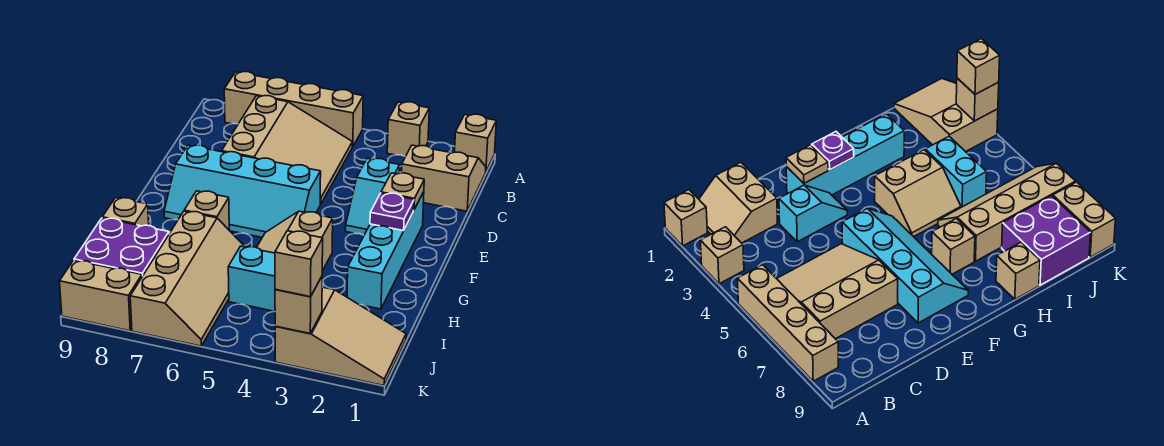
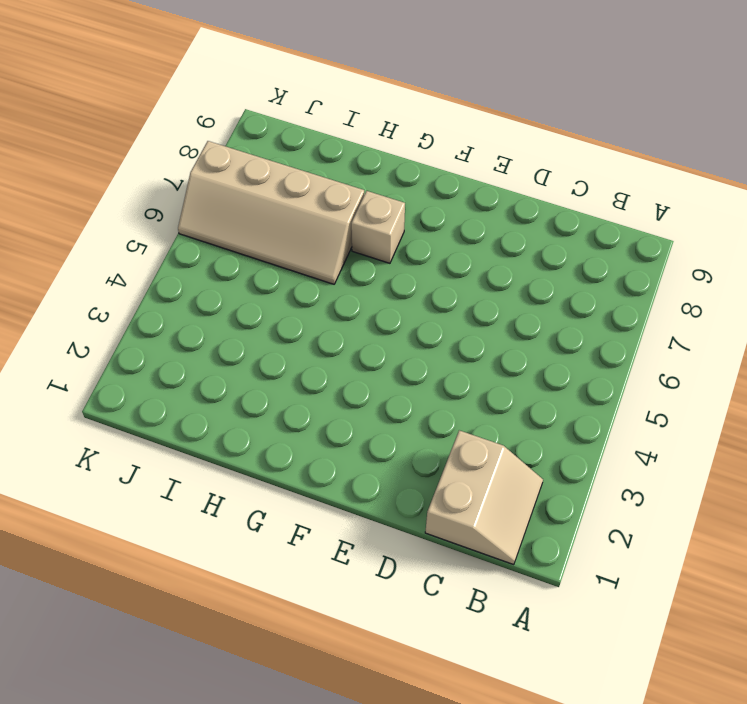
none -> tan brick A1 level 1
none -> tan brick A3 level 1
none -> tan brick A5:A8 level 1

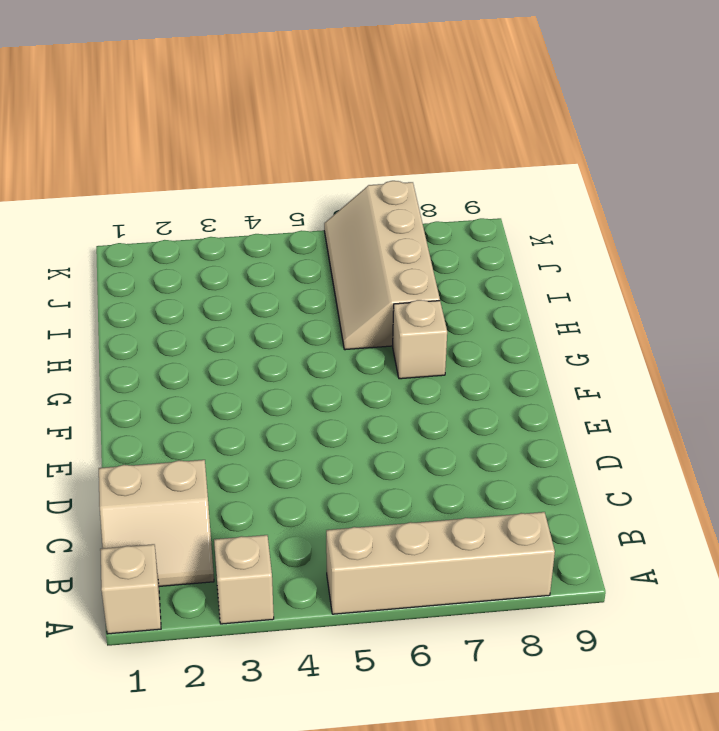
none -> tan slope B5:D7 level 1 top 7
none -> cyan slope D3:E3 level 1 top D
none -> cyan brick E2:H2 level 1

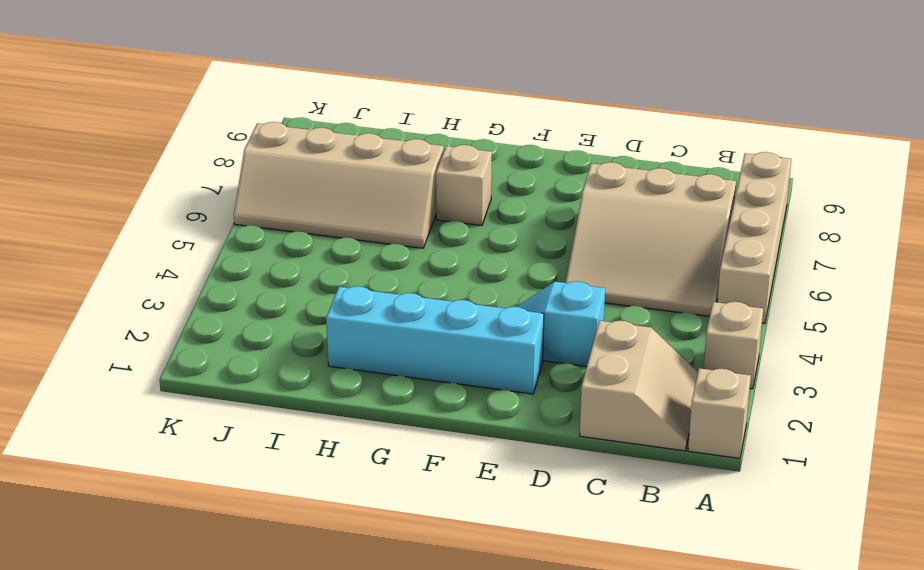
none -> cyan slope E5:F8 level 1 top E
none -> tan slope G4:H5 level 1 top 4
none -> tan brick H9 level 1

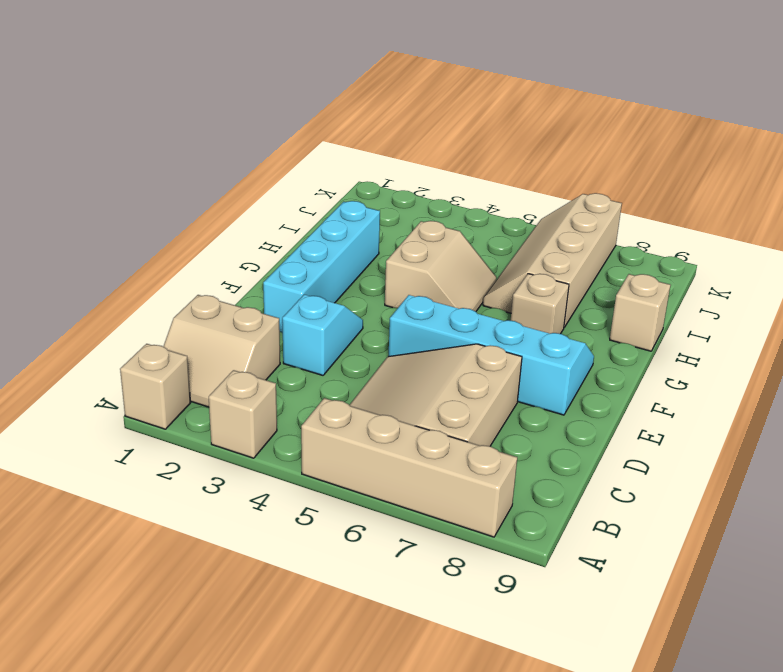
none -> cyan brick I4:I5 level 1
none -> purple brick I8:J9 level 1
none -> tan slope J1:K3 level 1 top 3

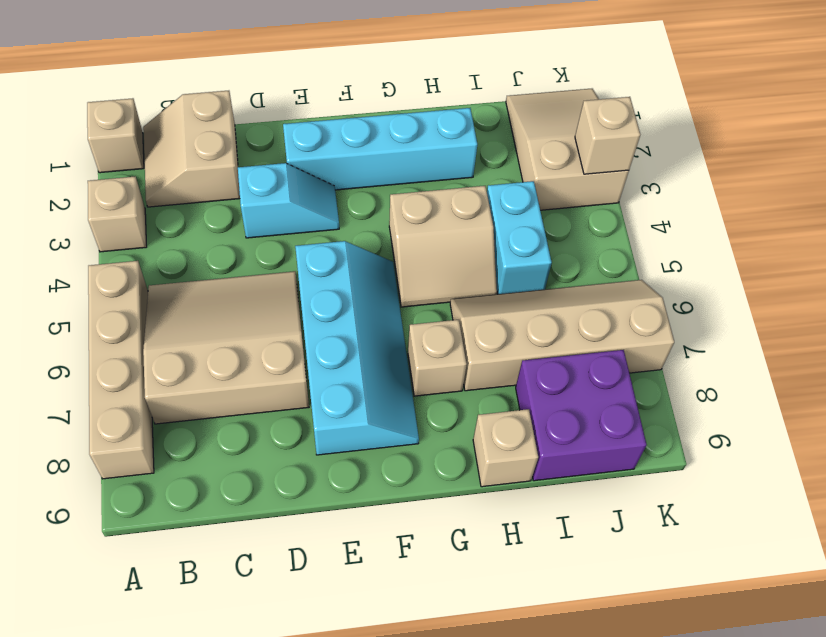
none -> tan brick K8:K9 level 1
none -> tan plate E2 level 2
none -> purple plate F2 level 2

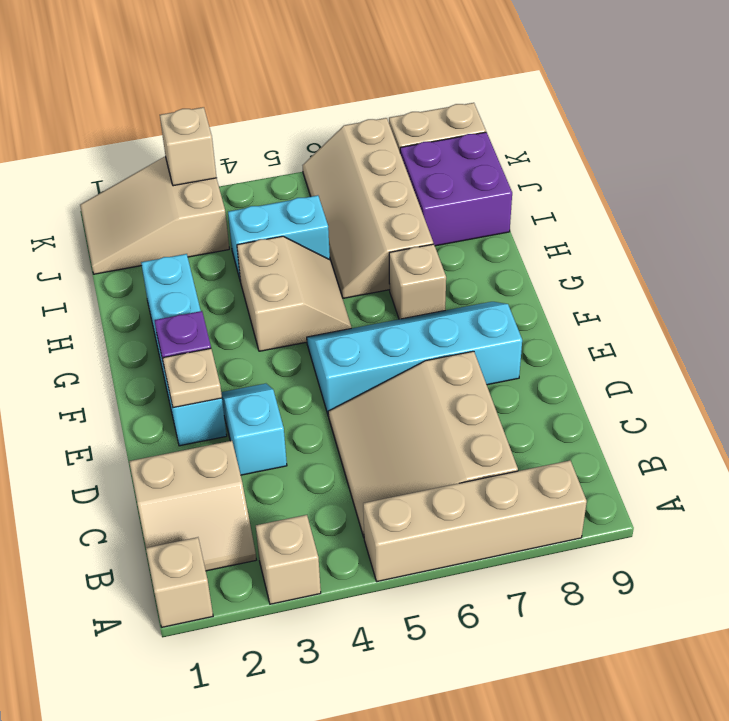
none -> tan brick H9 level 1
none -> tan brick K3 level 3

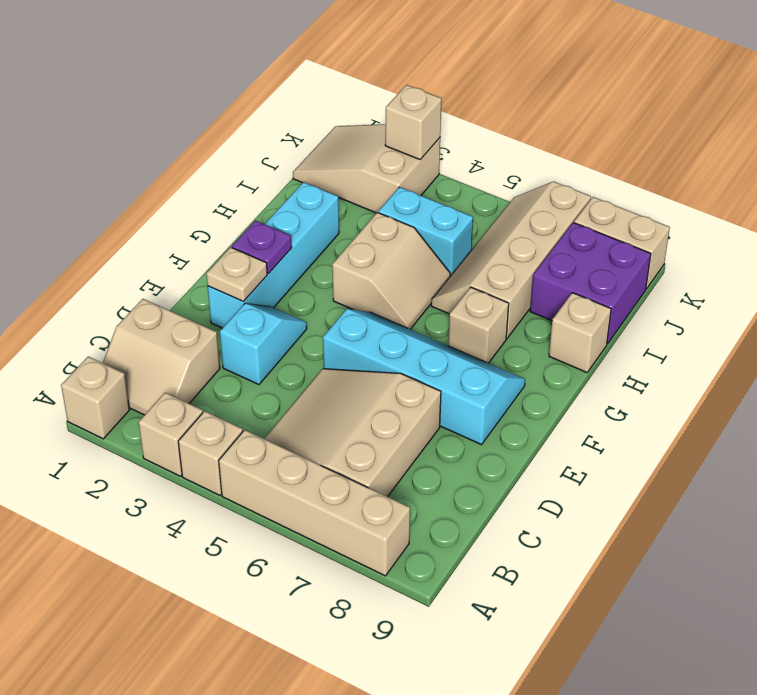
tan brick A4 level 1 -> tan brick K3 level 3

